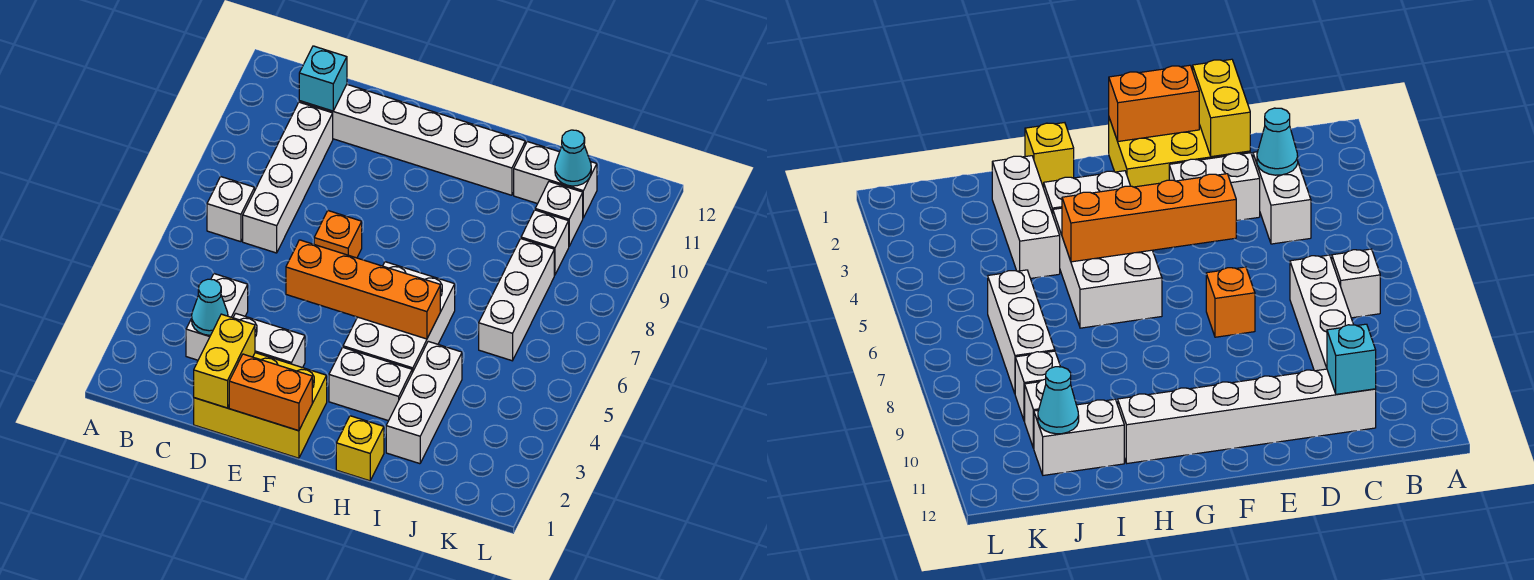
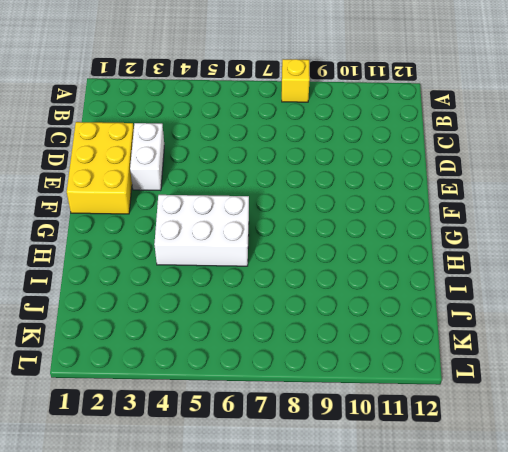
yellow brick A8 level 1 -> yellow brick H1 level 1
none -> white brick B7 level 1
none -> white brick C3:C4 level 1
none -> white brick C7:C10 level 1

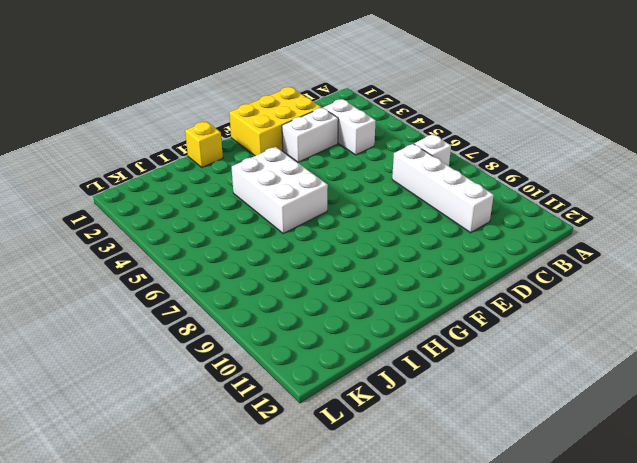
none -> white brick C11:H11 level 1
none -> orange brick E7 level 1
none -> white brick G3:H3 level 1

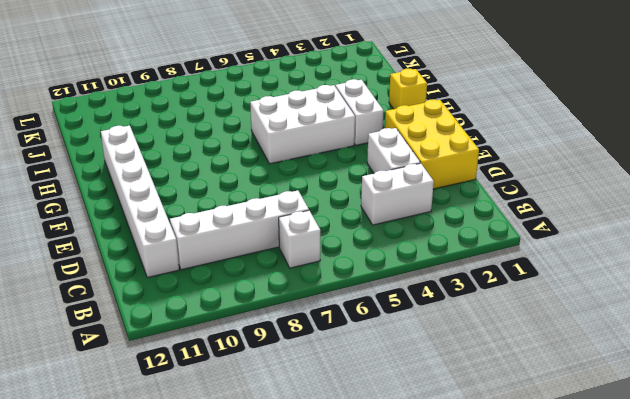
none -> orange brick E7 level 1
none -> white brick I2:I4 level 1
none -> white brick I11:J11 level 1

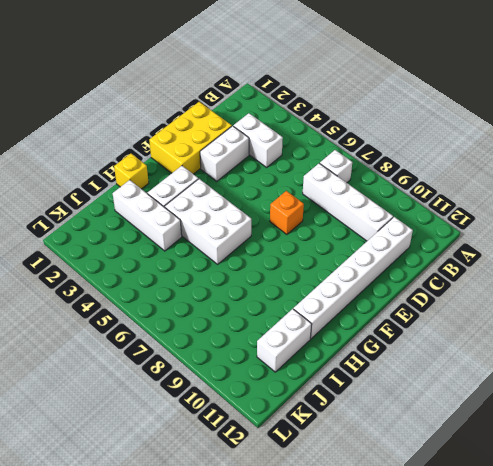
none -> white brick J6:J8 level 1
none -> white brick J9 level 1
none -> white brick J10 level 1

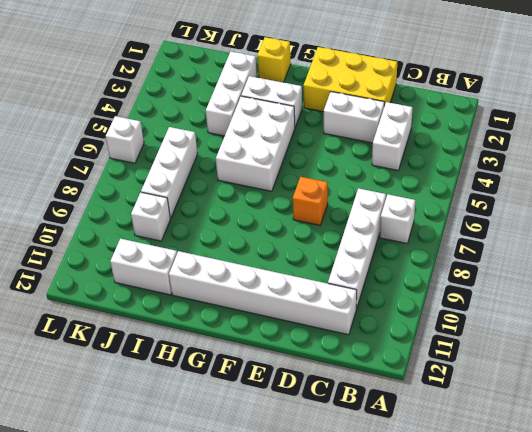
white brick L6 level 1 -> white brick J10 level 1
none -> cyan cone C3 level 2
none -> cyan brick C11 level 2
none -> yellow brick D1:D2 level 2

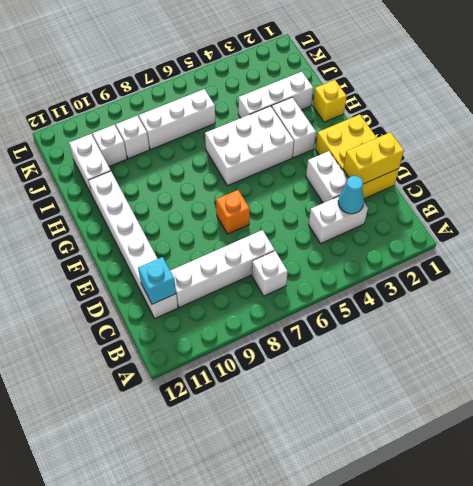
none -> orange brick E1:F1 level 2
none -> orange brick E5:H5 level 2
none -> cyan cone J11 level 2

